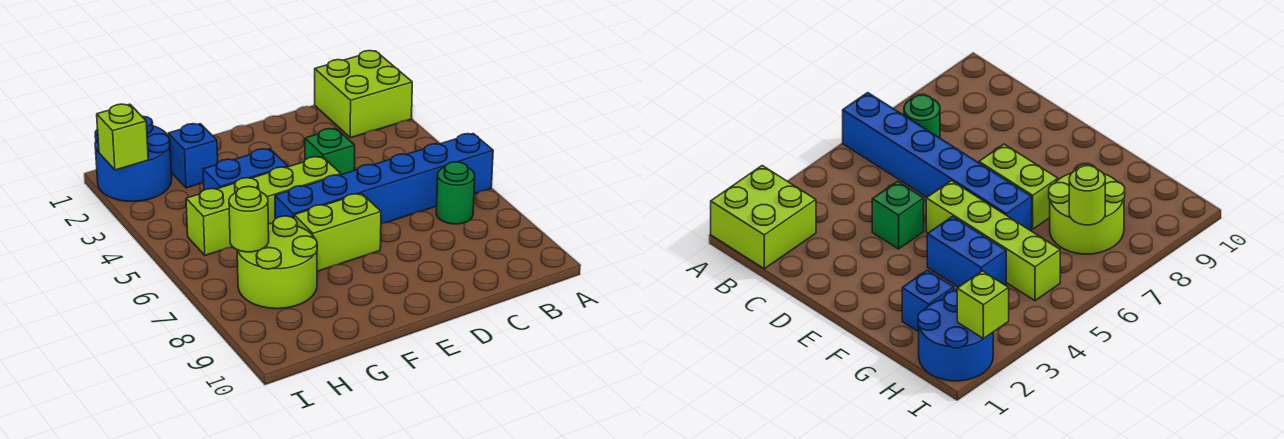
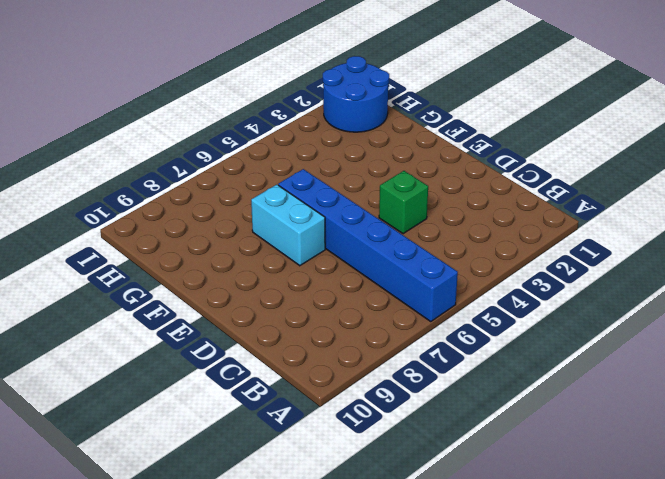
cyan brick E7:F7 level 1 -> lime brick E7:F7 level 1
none -> lime brick A1:B2 level 1
none -> green round brick B7 level 1
none -> lime brick E5:H5 level 1

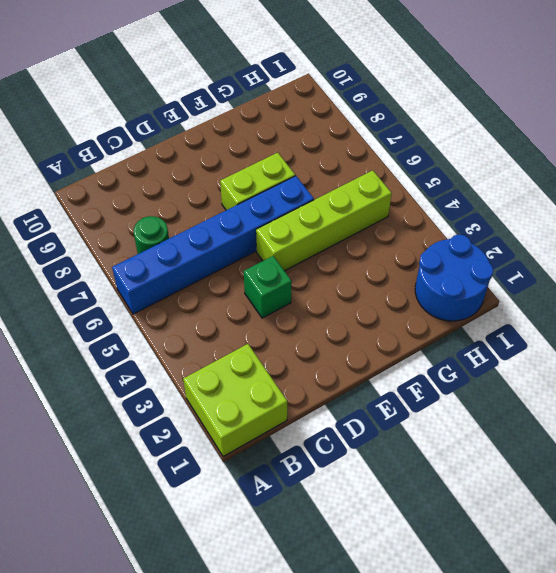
none -> blue brick F4:G4 level 1
none -> blue brick G2 level 1
none -> lime round brick G7:H8 level 1

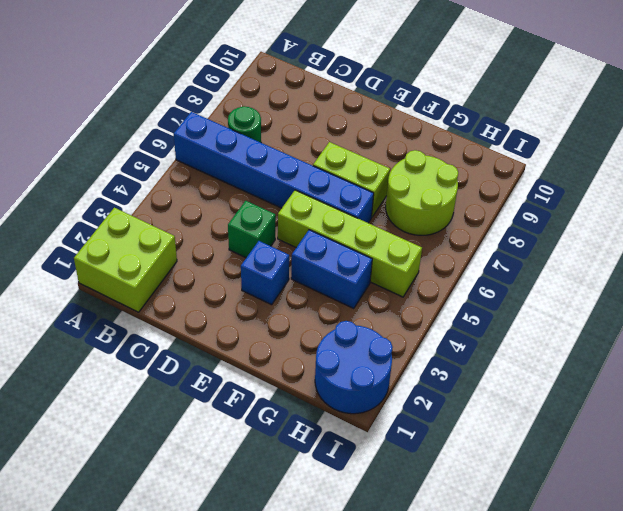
blue brick E3 level 1 -> blue brick G2 level 1
none -> lime round brick H7 level 2
none -> lime brick I2 level 2

